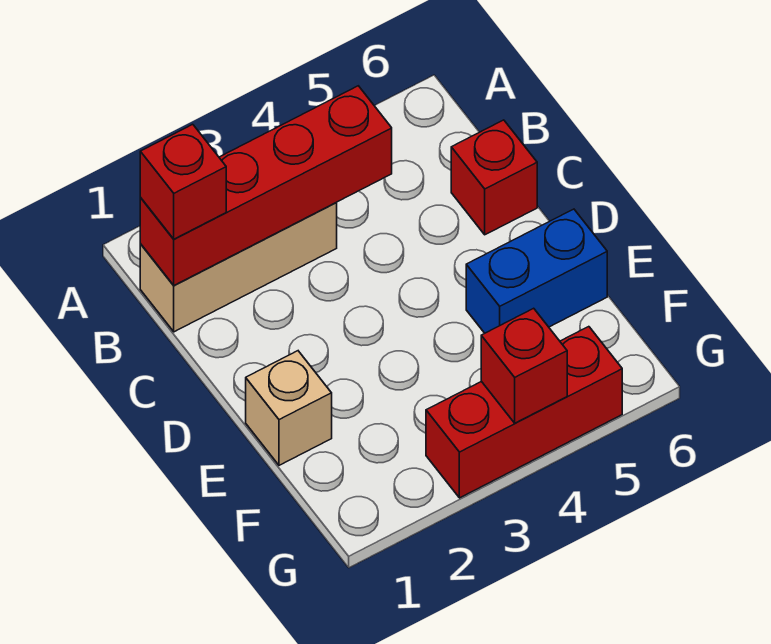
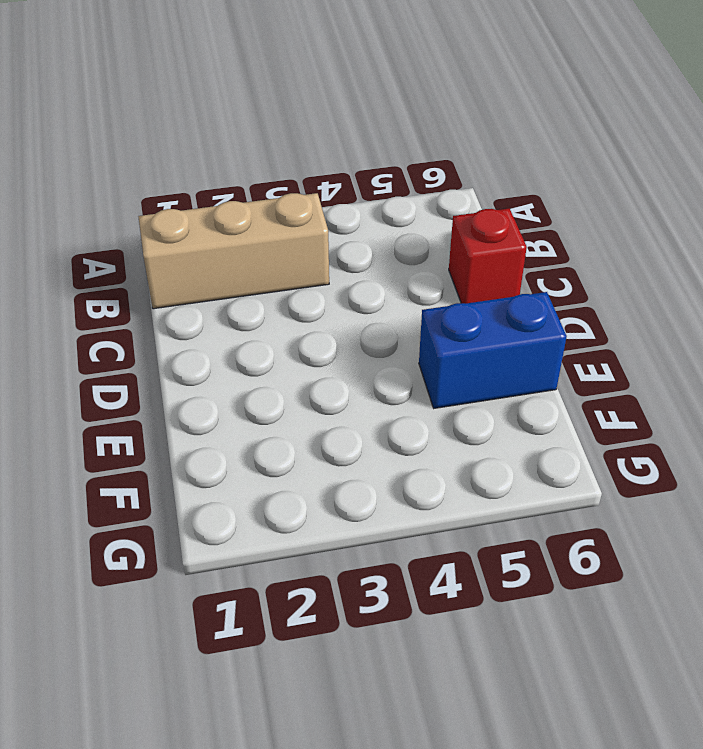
none -> tan brick E1 level 1
none -> red brick G3:G5 level 1

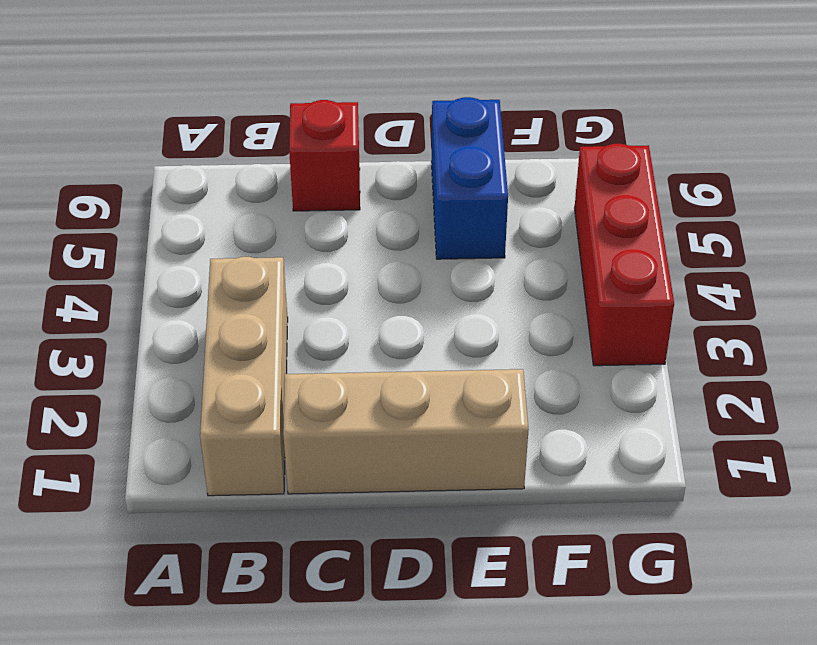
tan brick C1:E1 level 1 -> tan brick E1 level 1
none -> red brick B1:B4 level 2
none -> red brick G4 level 2

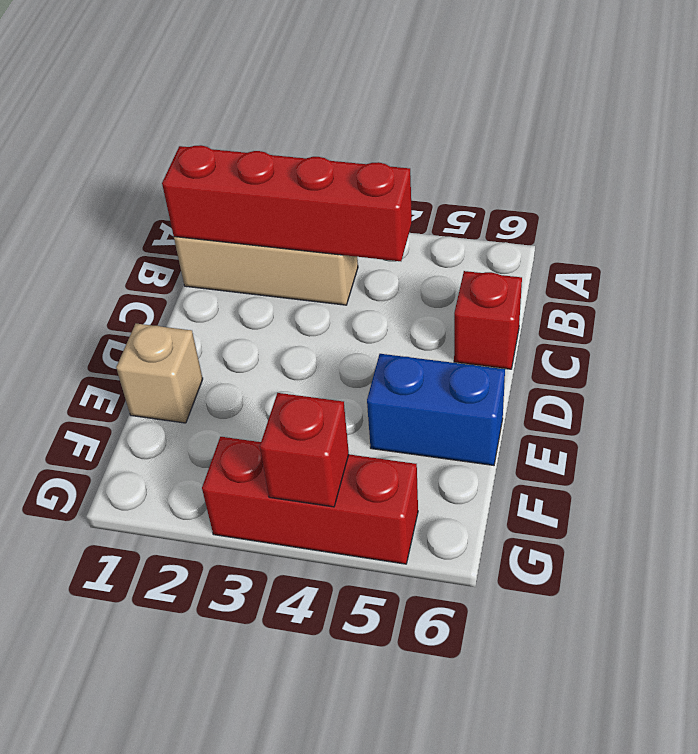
none -> red brick B1 level 3

